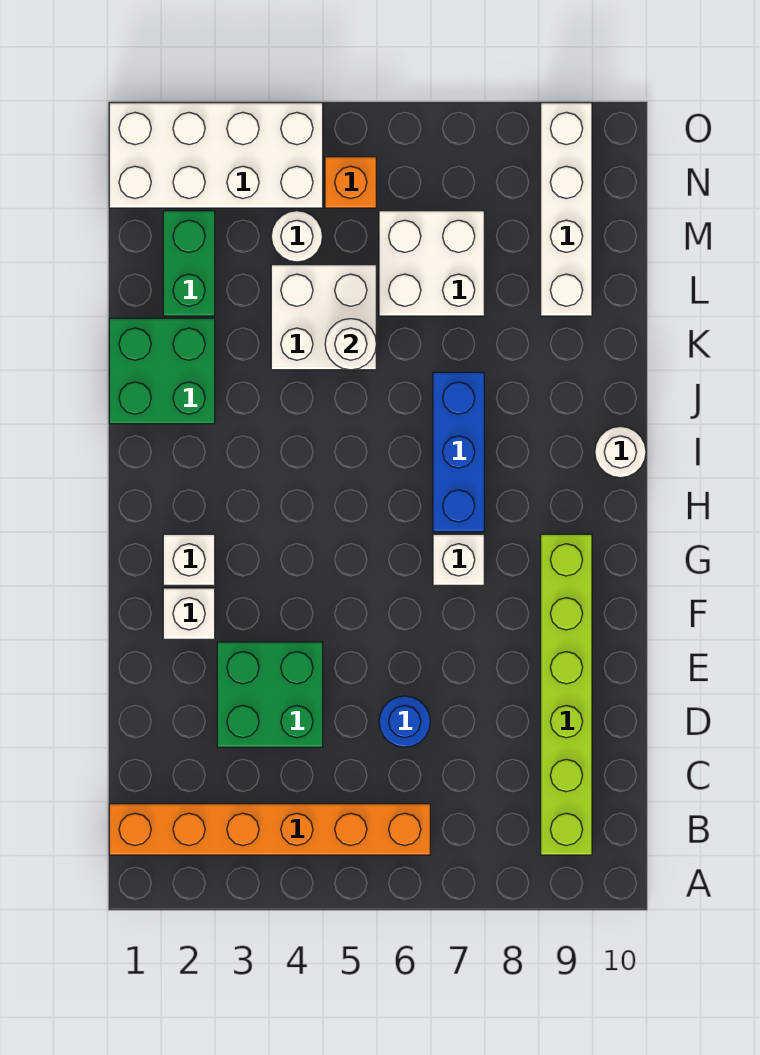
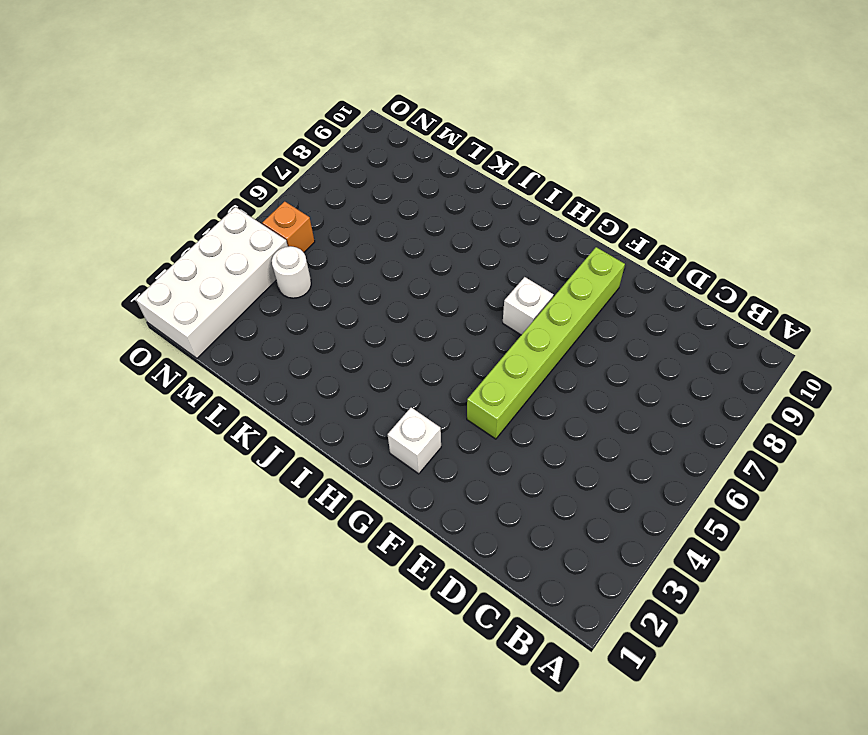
lime brick F4:F9 level 1 -> lime brick B9:G9 level 1
none -> orange brick B1:B6 level 1
none -> green brick D3:E4 level 1
none -> blue round brick D6 level 1

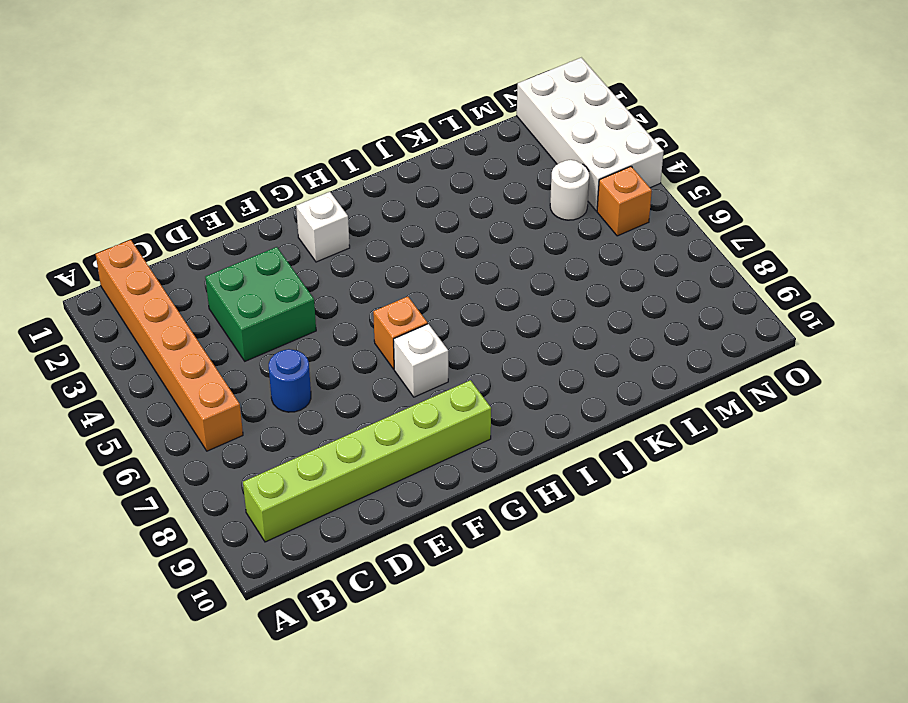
orange brick G6 level 1 -> none
none -> white brick F2 level 1
none -> blue brick H7:J7 level 1
none -> white round brick I10 level 1

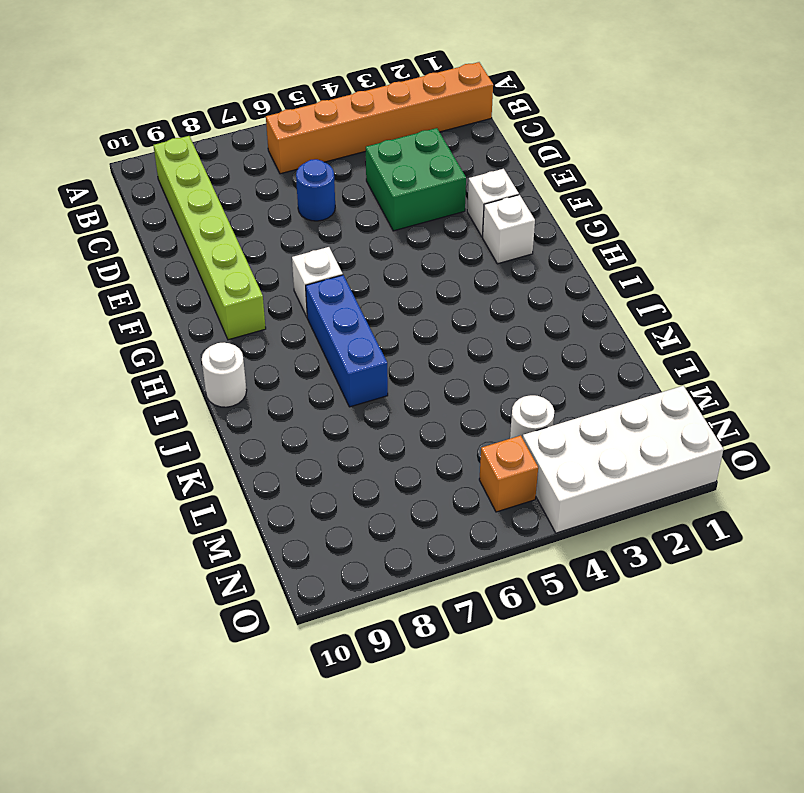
none -> green brick J1:K2 level 1
none -> white brick K4:L5 level 1
none -> green brick L2:M2 level 1

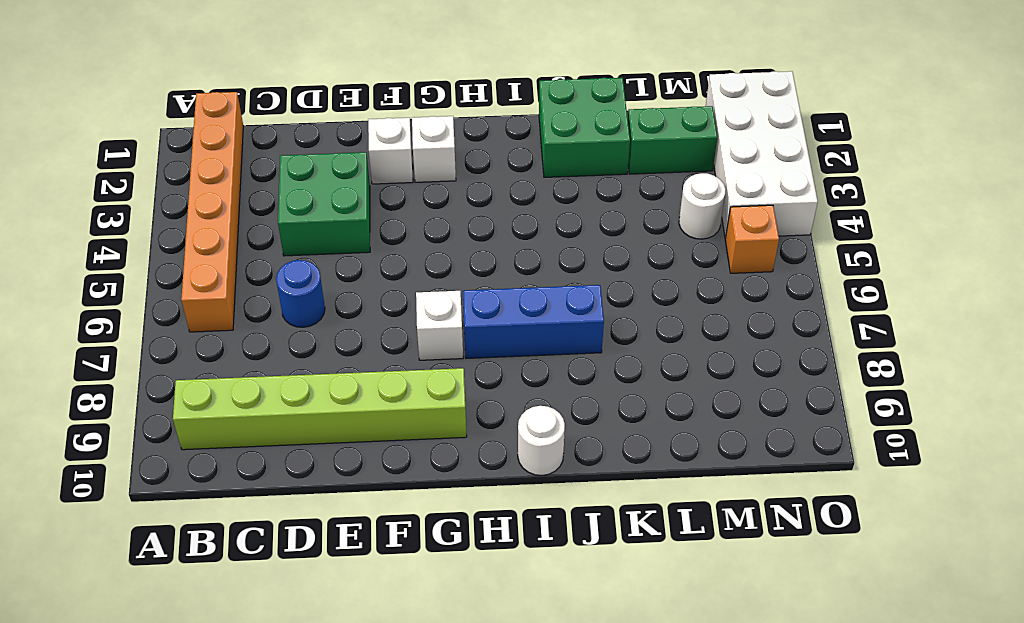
none -> white brick K4:L5 level 1
none -> white brick L6:M7 level 1
none -> white brick L9:O9 level 1

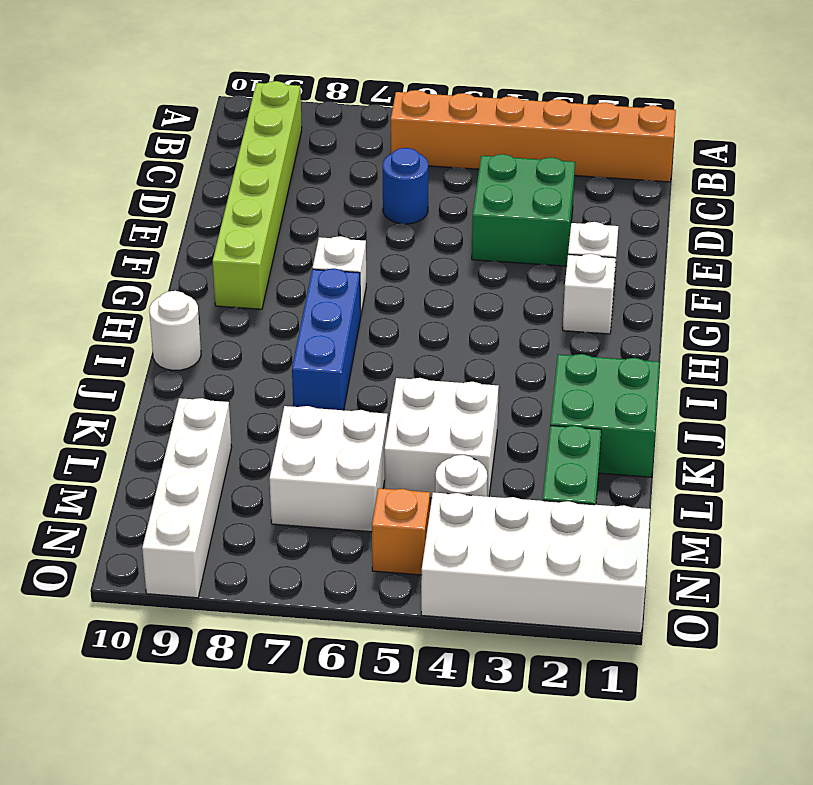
none -> white round brick K5 level 2

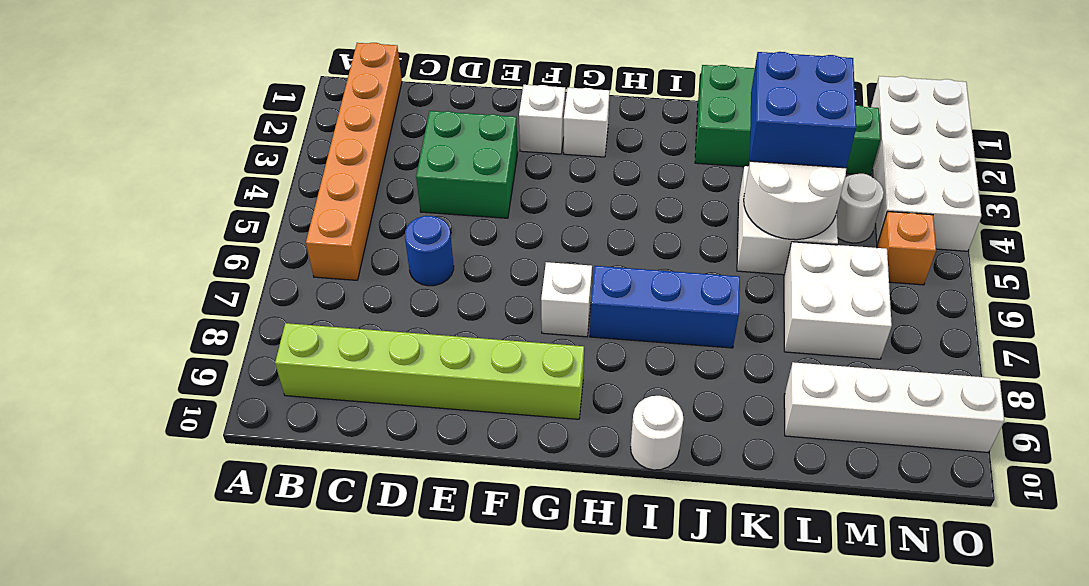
blue brick K3:L4 level 3 -> none
white round brick K4:L5 level 2 -> white round brick K5 level 2

